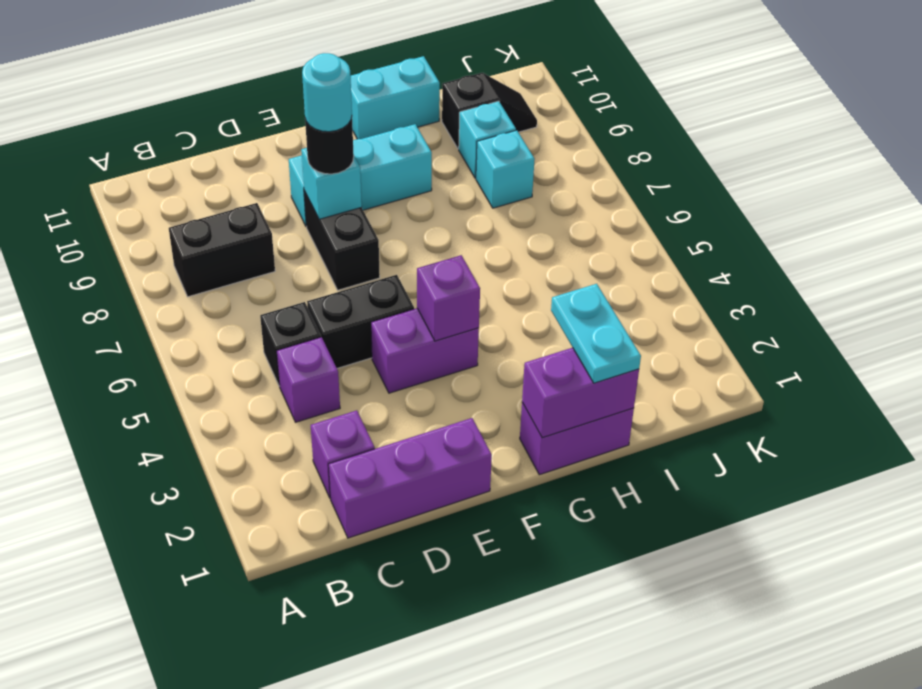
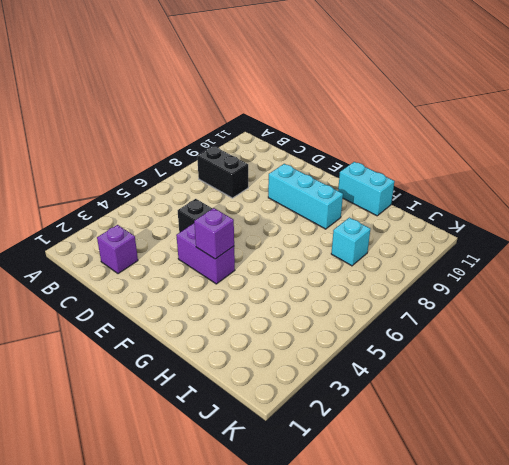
none -> purple brick C1:E1 level 1
none -> purple brick C4 level 1
none -> black brick C5 level 1

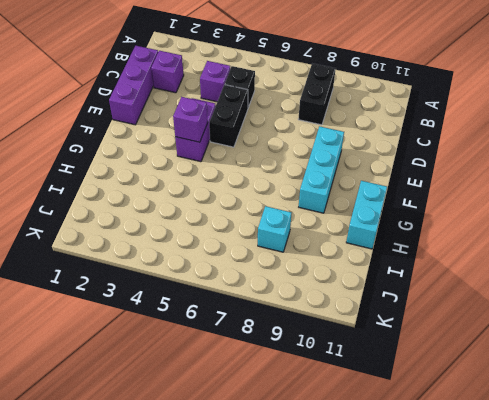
none -> black brick E7:E8 level 1
none -> purple brick G1:H1 level 1
none -> cyan brick I9 level 1

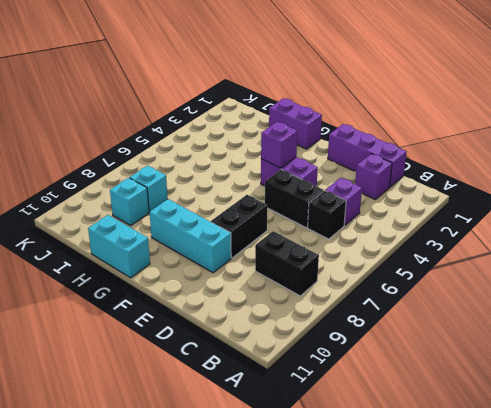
none -> black slope I10:J10 level 1 top I
none -> cyan brick E8 level 2
none -> purple brick G1:H1 level 2

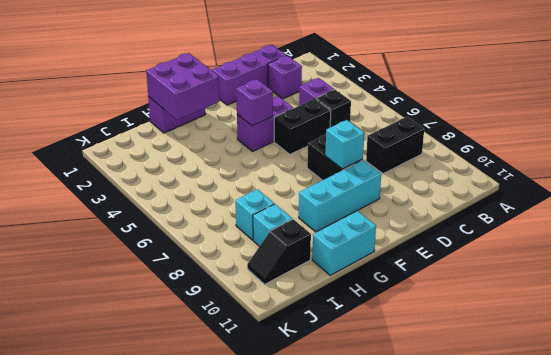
purple brick G1:H2 level 2 -> purple brick G1:H1 level 2
none -> black round brick E8 level 3
none -> cyan plate H1:H2 level 3
none -> cyan round brick E8 level 4

